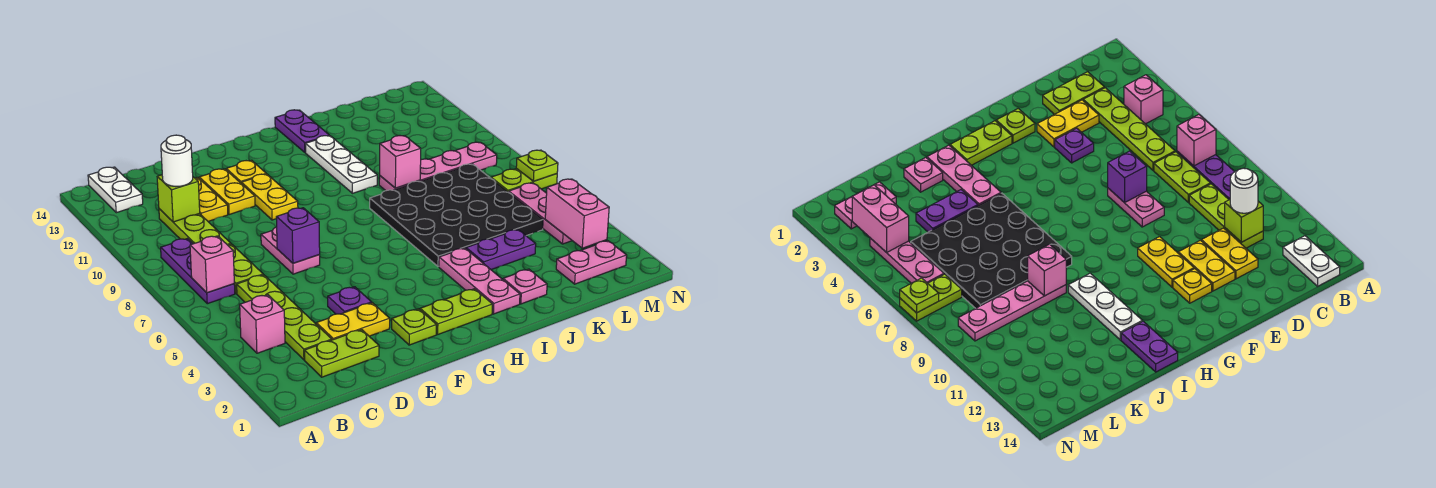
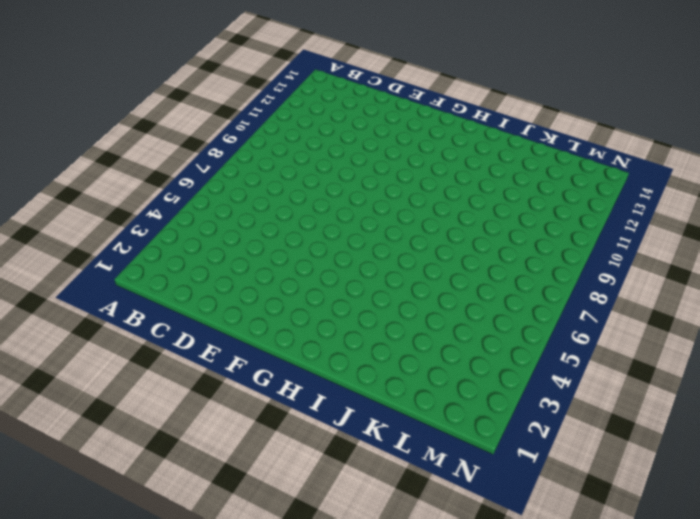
none -> pink brick B4 level 1
none -> purple plate B7:B9 level 1
none -> white plate B13:B14 level 1
none -> lime plate C2:D2 level 1

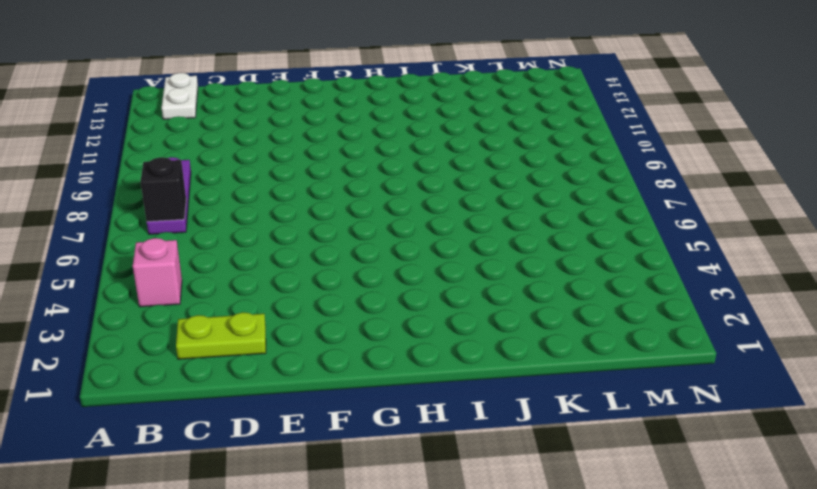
black brick B7 level 2 -> pink brick B7 level 2
none -> lime plate C3:C6 level 1
none -> lime plate C7:C8 level 1
none -> lime plate C9:C11 level 1
none -> yellow plate D3:E3 level 1

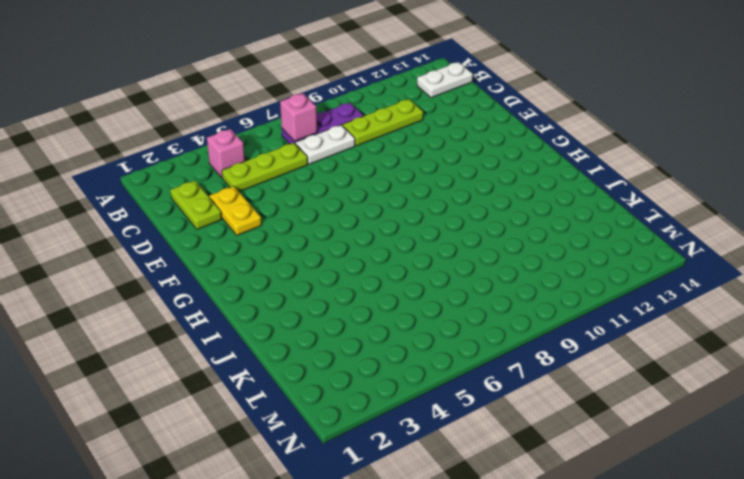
lime plate C4:C6 level 1 -> lime plate C3:C6 level 1
white plate C7:C8 level 1 -> lime plate C7:C8 level 1
none -> yellow plate D11:D12 level 1
none -> purple plate E4 level 1
none -> pink plate E7:E8 level 1
none -> yellow plate E11:E12 level 1

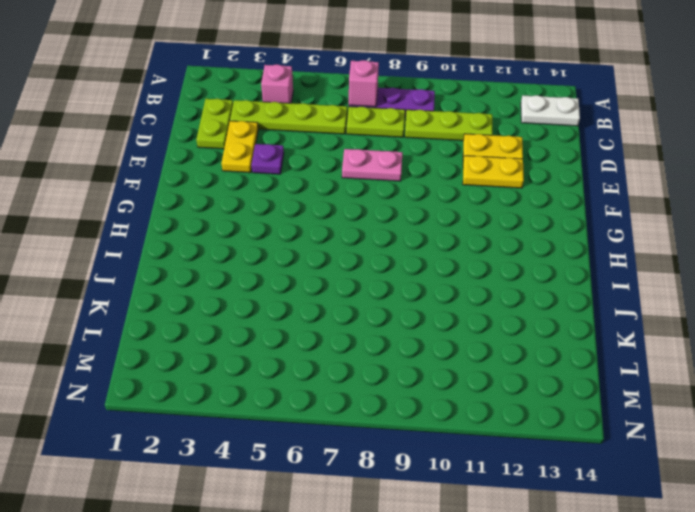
none -> lime plate F2 level 1
none -> yellow plate F10:F11 level 1
none -> yellow plate F12 level 1
none -> lime plate G2:H2 level 1

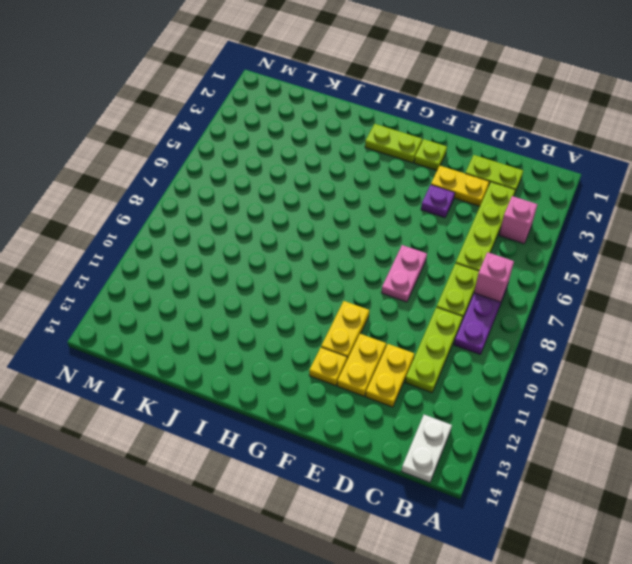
none -> pink plate I2:I4 level 1
none -> black plate I5:L8 level 1
none -> white plate I10:I12 level 1
none -> purple plate I13:I14 level 1

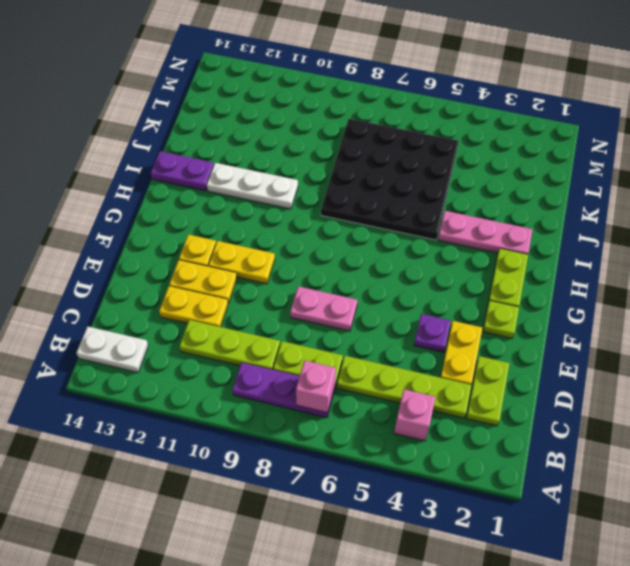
none -> pink plate J2 level 1
none -> purple plate J4:K4 level 1
none -> pink plate J9:M9 level 1
none -> pink plate L2:M2 level 1

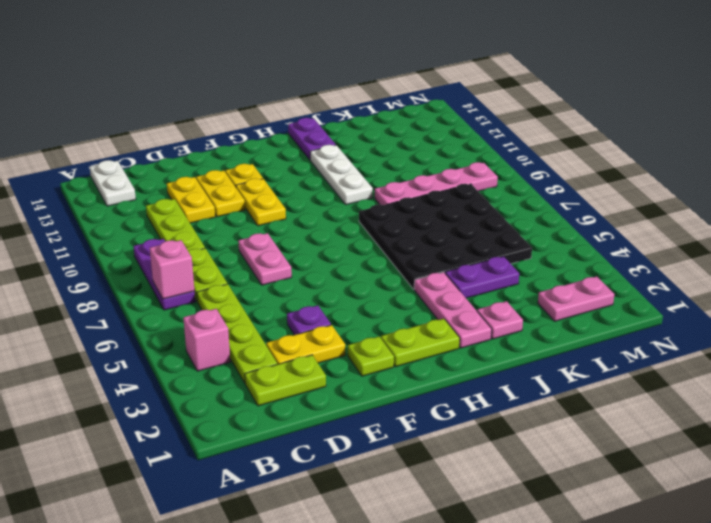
none -> pink plate M4:M6 level 1
none -> lime plate M7:N7 level 1
none -> lime brick C11 level 2
none -> purple brick E7 level 2

